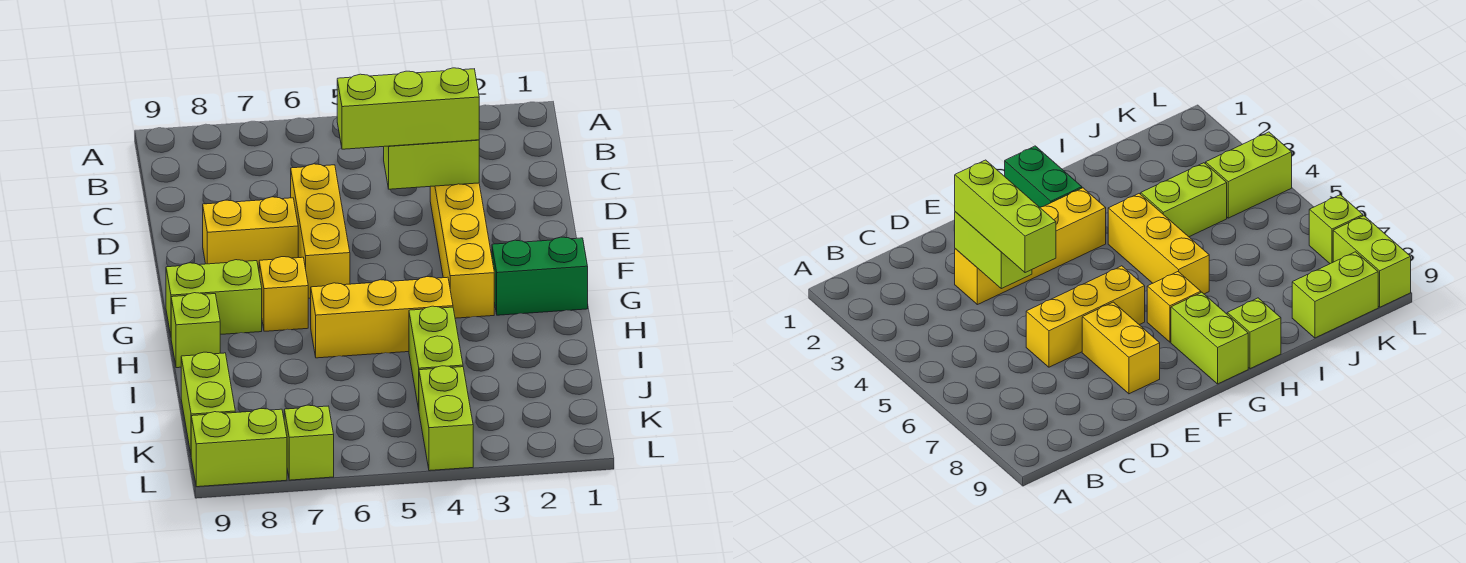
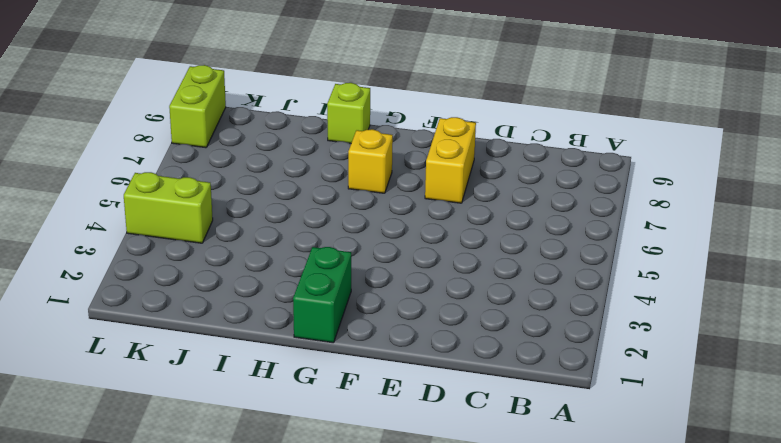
none -> yellow brick D3:G3 level 1
none -> yellow brick D6:F6 level 1
none -> lime brick G8:G9 level 1

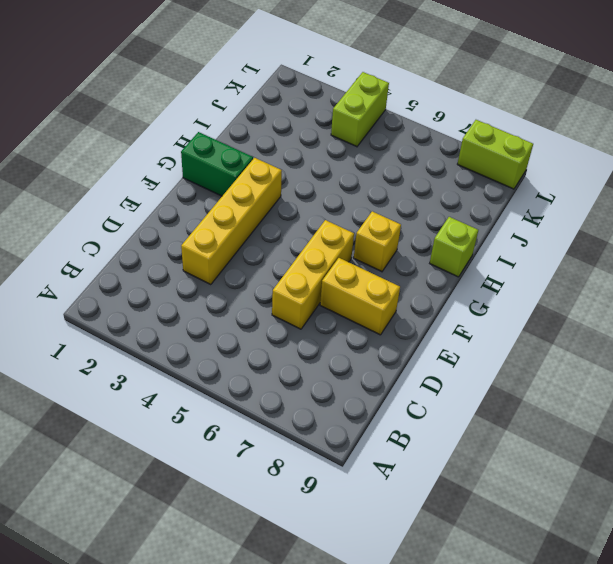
none -> lime brick G8:G9 level 1
none -> yellow brick H4:H6 level 1
none -> lime brick I4:J4 level 1

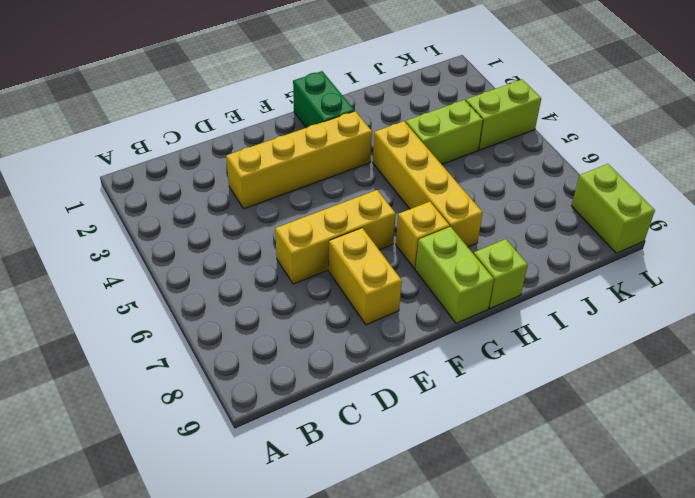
yellow brick H4:H7 level 1 -> yellow brick H4:H6 level 1
none -> lime brick J9:K9 level 1
none -> lime brick L7 level 1
none -> lime brick D3:D4 level 2

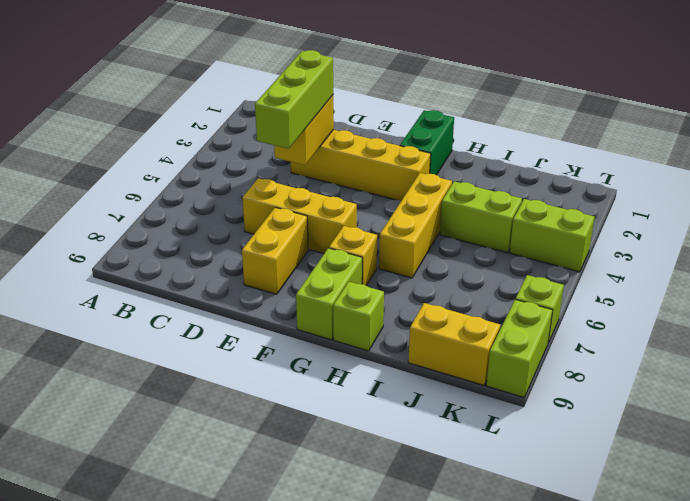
yellow brick D3:D4 level 2 -> lime brick D3:D4 level 2
yellow brick J9:K9 level 1 -> lime brick J9:K9 level 1

